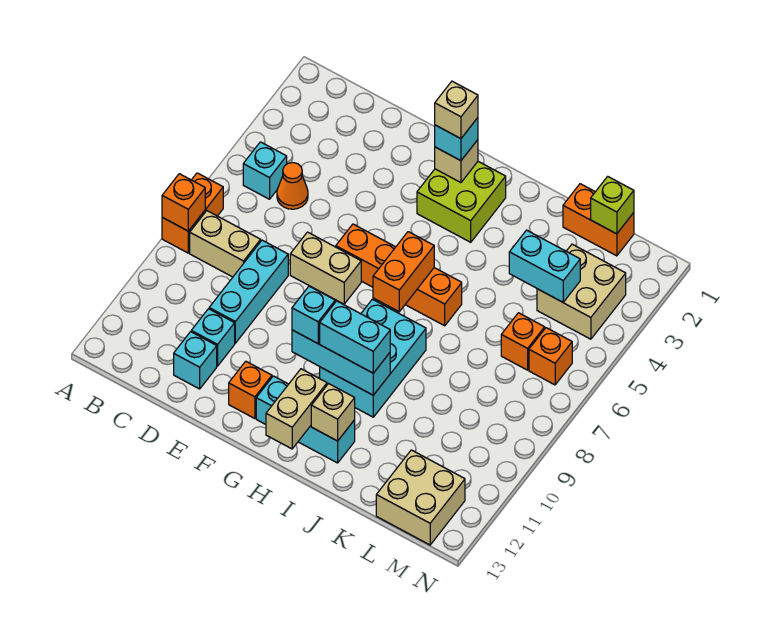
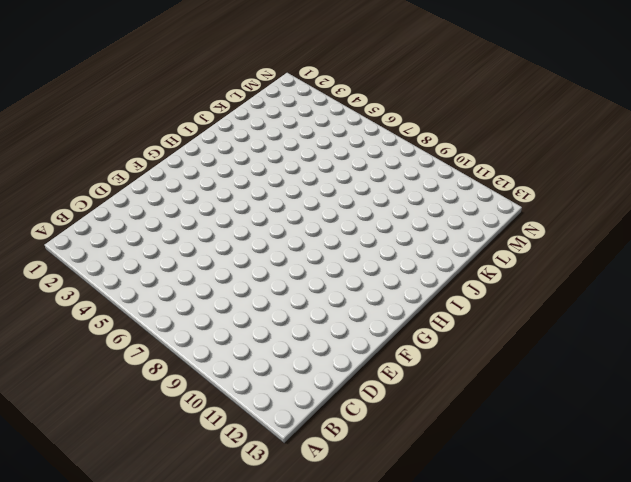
none -> orange brick A7:A8 level 1
none -> cyan brick B5 level 1
none -> tan brick B8:C8 level 1
none -> orange cone C5 level 1

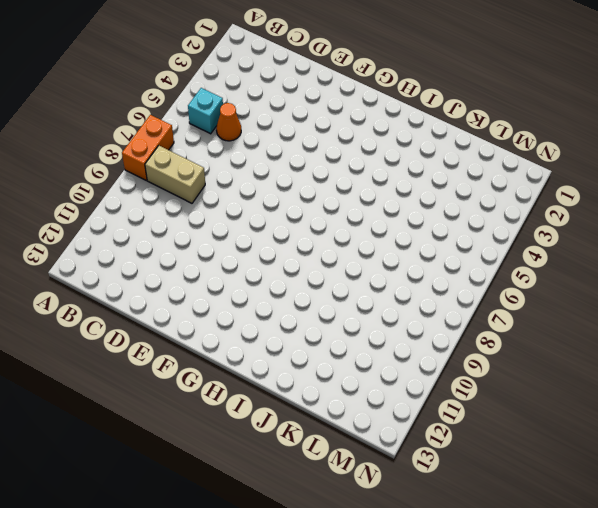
none -> cyan brick D8:D10 level 1
none -> cyan brick D11 level 1
none -> cyan brick D12 level 1
none -> tan brick E7:F7 level 1

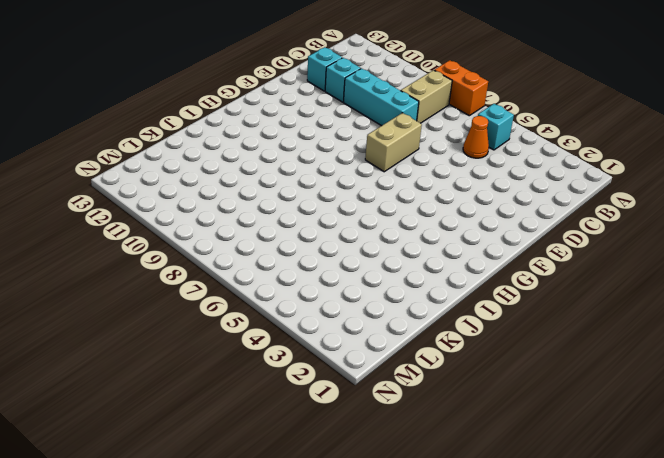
none -> orange brick F6:I6 level 1
none -> orange brick F12 level 1
none -> lime brick G2:H3 level 1
none -> cyan brick G12:I12 level 1

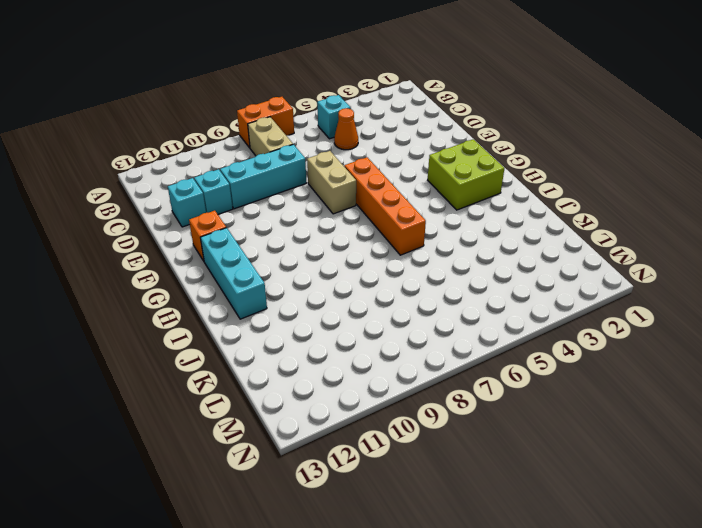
none -> cyan brick H8:I10 level 1
none -> orange brick K1:L1 level 1
none -> tan brick L3:M4 level 1
none -> orange brick L6 level 1

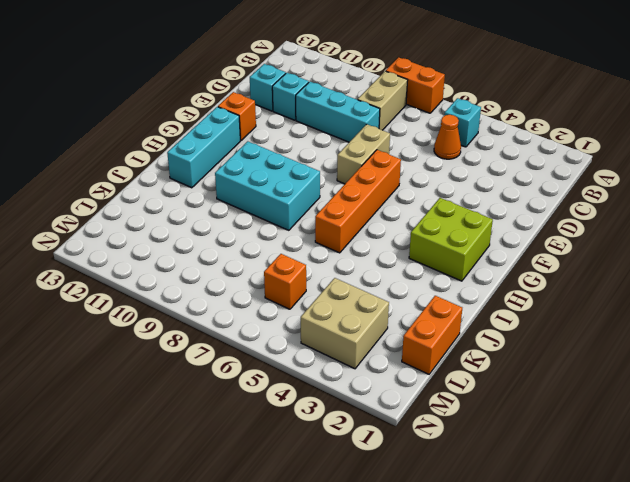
none -> tan brick L12:M13 level 1
none -> orange brick M6 level 1
none -> orange brick A8 level 2
none -> tan brick G2 level 2

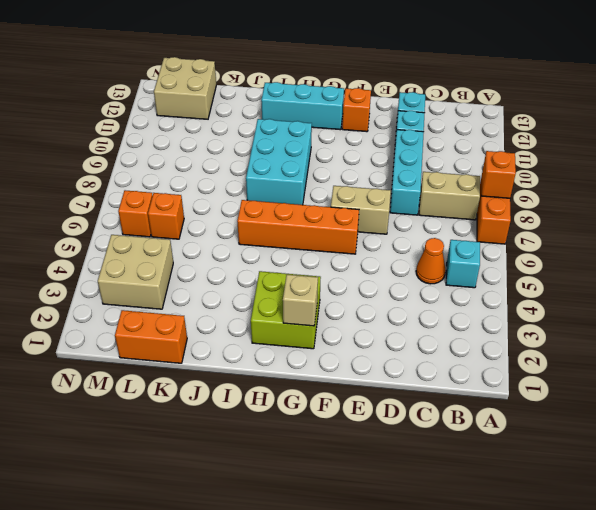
none -> cyan brick G10:I10 level 2
none -> orange brick H6:H7 level 2
none -> tan brick H12:H13 level 2
none -> tan brick I12 level 2

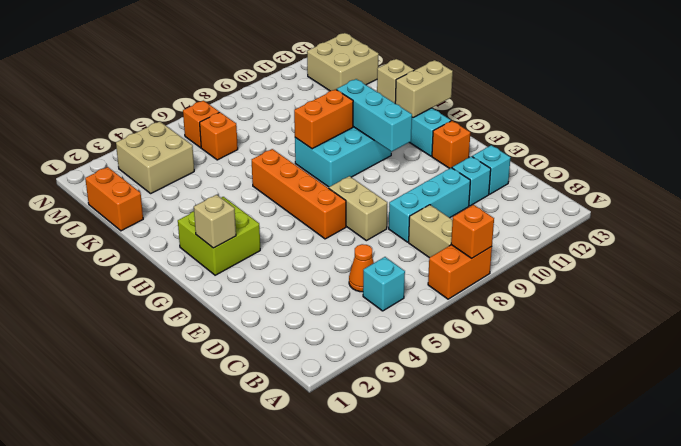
orange brick I8:I9 level 2 -> orange brick H6:H7 level 2
none -> cyan brick K4:L4 level 2
none -> lime brick L1 level 2
none -> cyan brick G2 level 3
none -> cyan brick G10 level 3

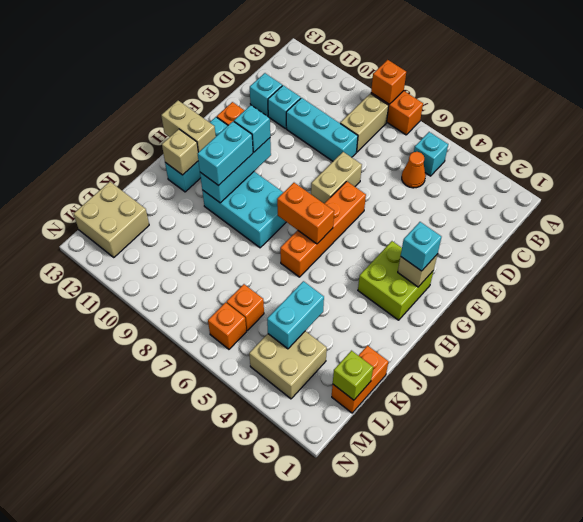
none -> tan brick G2 level 4

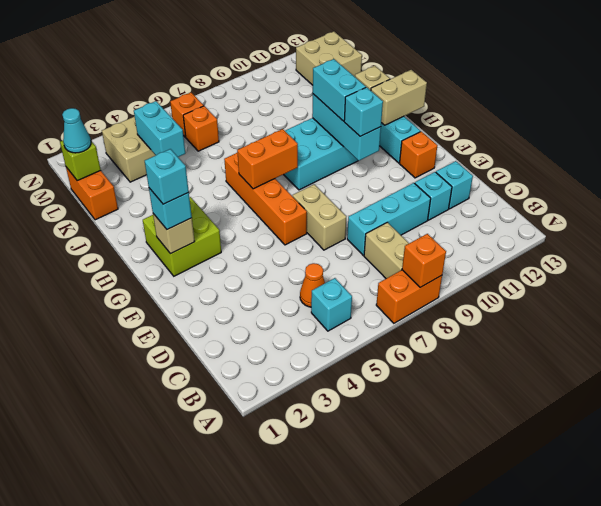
cyan brick G2 level 4 -> tan brick G2 level 4
cyan cone L1 level 3 -> none

